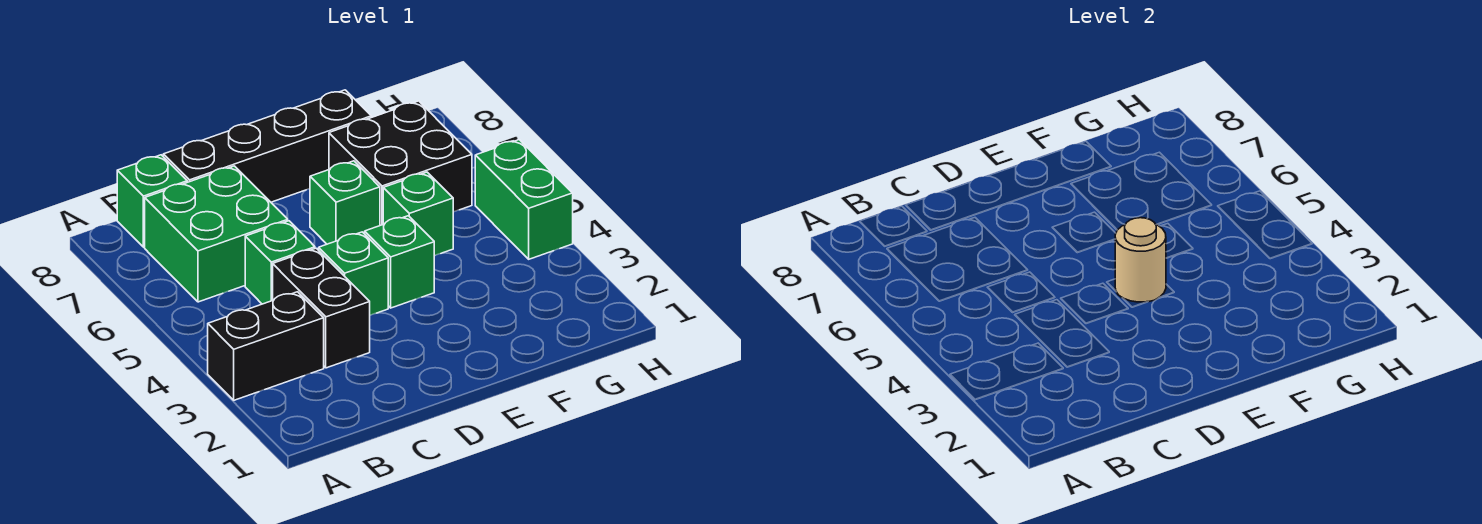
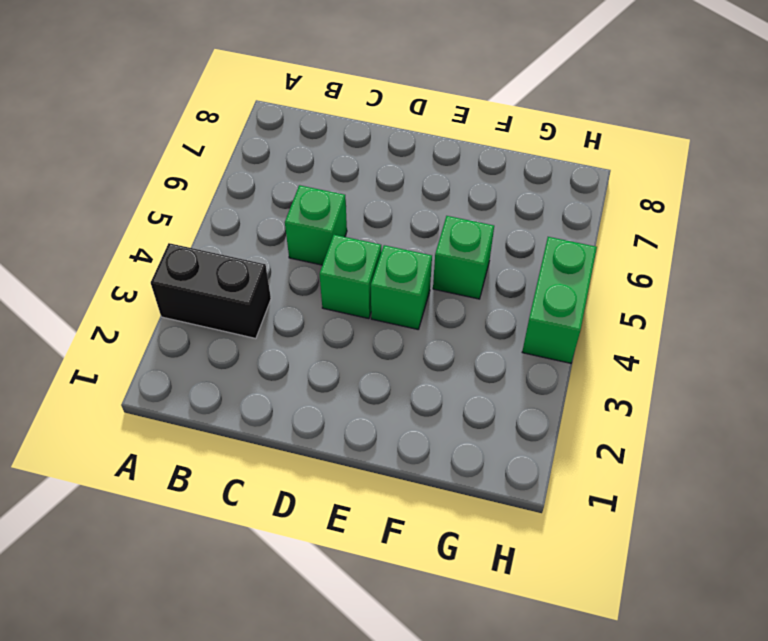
none -> green brick B6:C7 level 1
none -> green brick B8 level 1
none -> black brick C3:C4 level 1

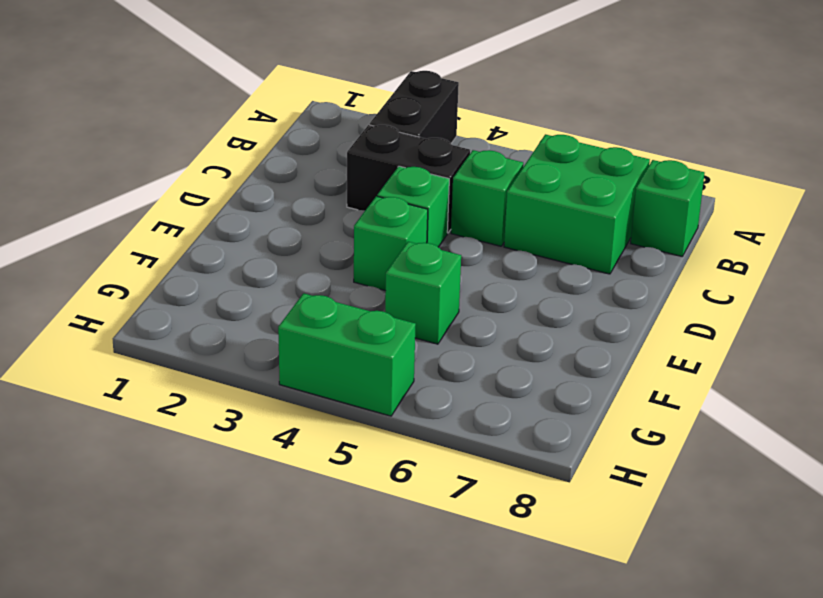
none -> black brick C8:F8 level 1
none -> green brick E6 level 1
none -> black brick F6:G7 level 1

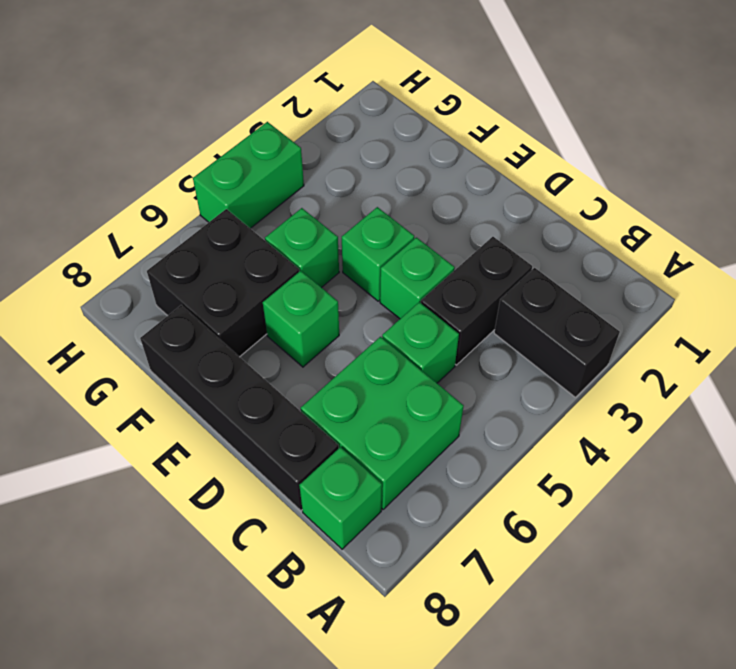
none -> tan round brick E4 level 2

